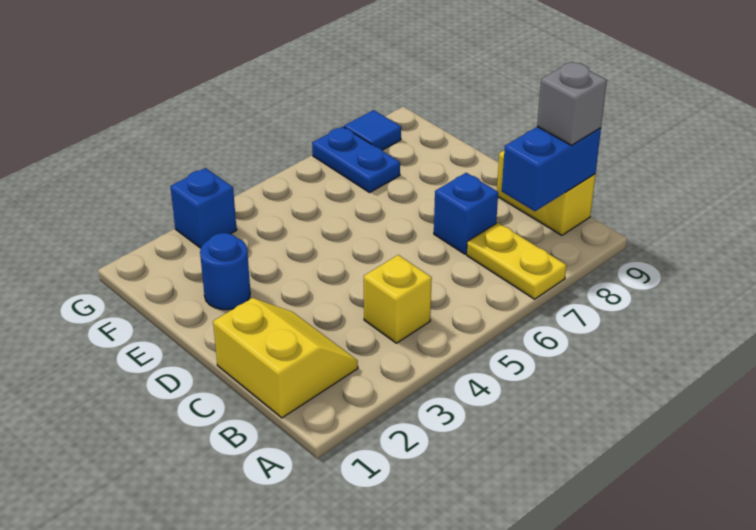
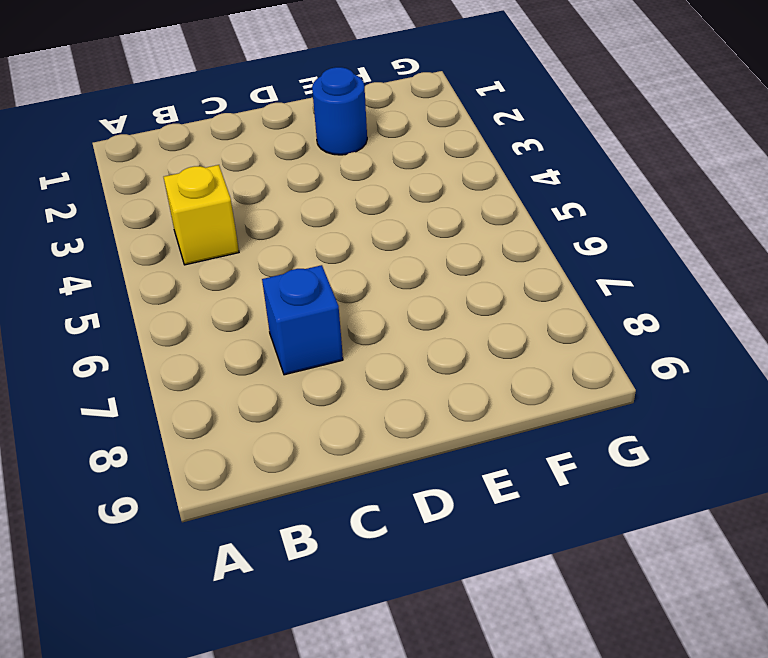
none -> yellow plate A7:B7 level 1
none -> yellow slope B1:C2 level 1 top 1

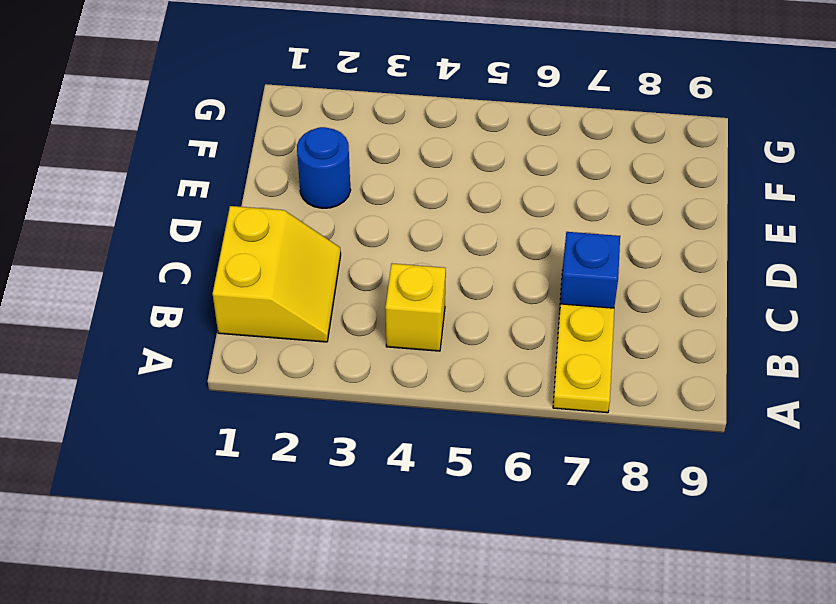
none -> yellow brick B9:C9 level 1
none -> blue plate F7:G7 level 1

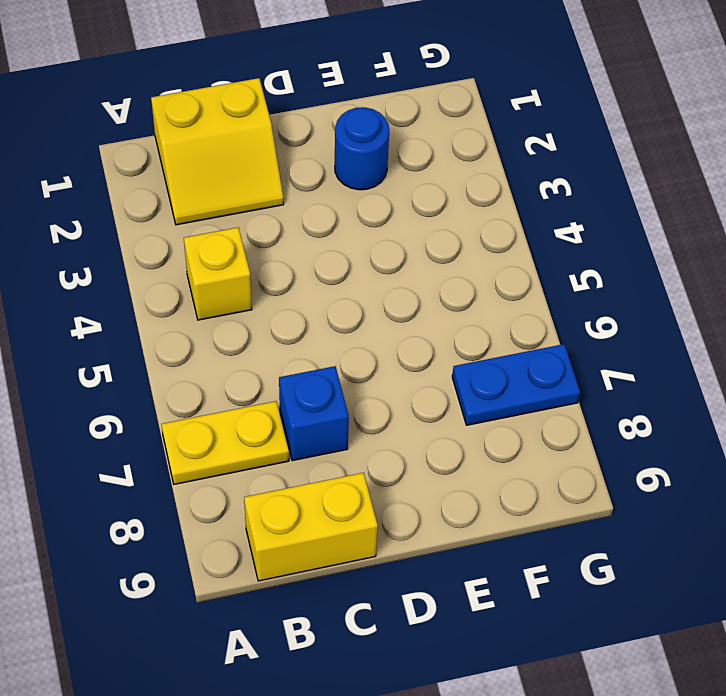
none -> blue brick G3 level 1
none -> blue tile G8 level 1

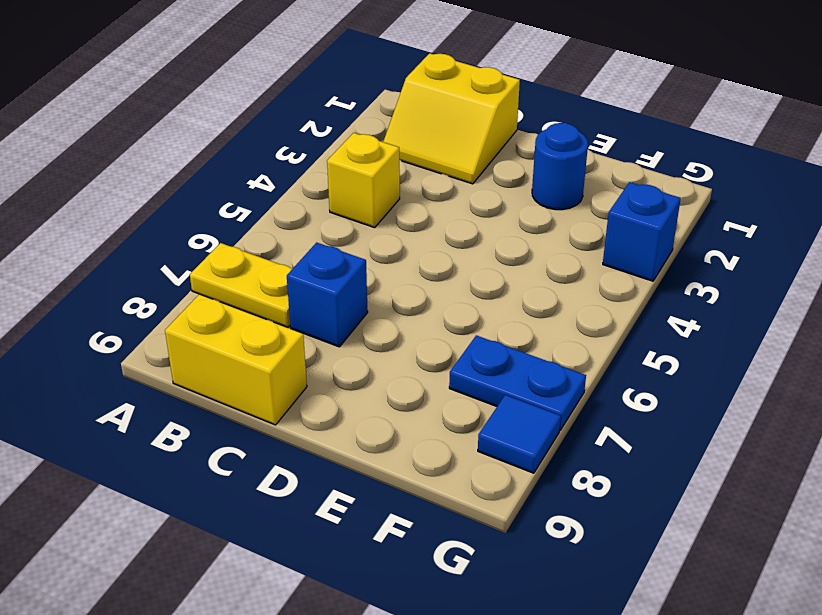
none -> blue brick B8:B9 level 2
none -> grey brick B9 level 3

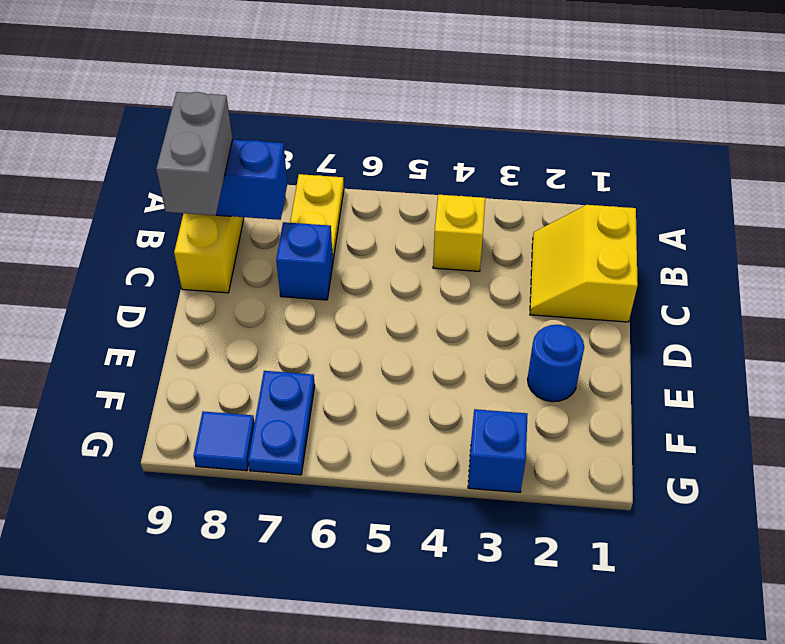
grey brick B9:C9 level 3 -> grey brick B9 level 3

